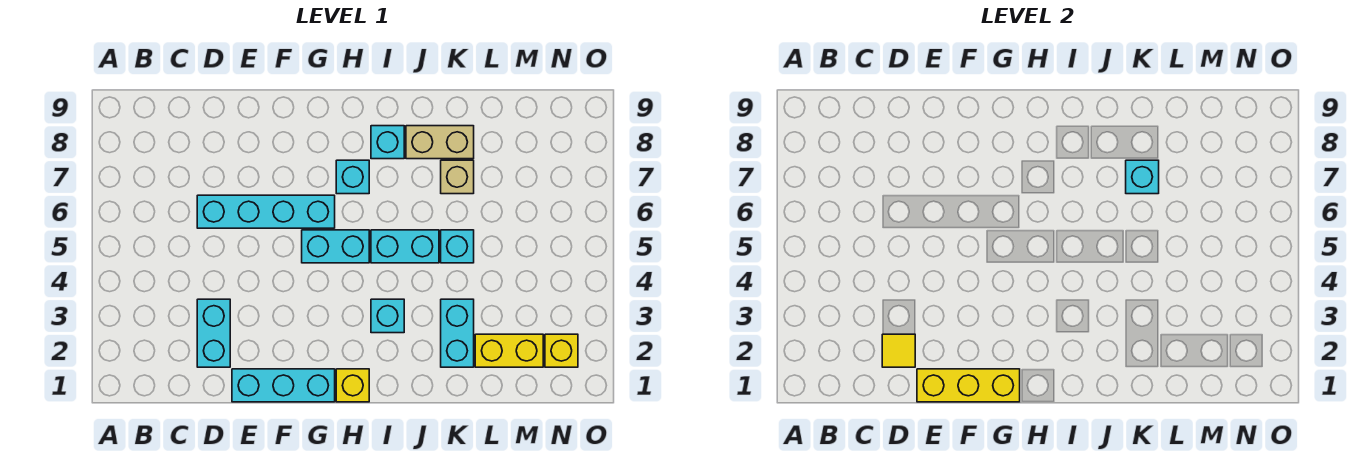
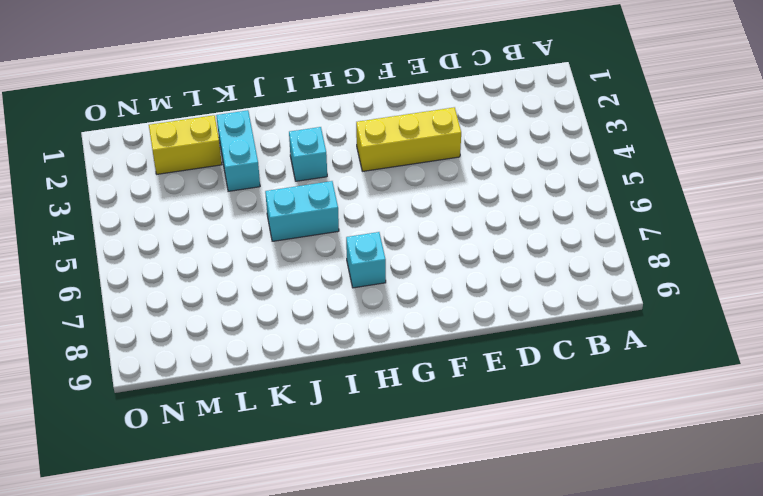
yellow brick E3:G3 level 1 -> yellow brick E1:G1 level 2
none -> cyan brick D2:D3 level 1
none -> cyan brick D6:G6 level 1
none -> cyan brick E1:G1 level 1

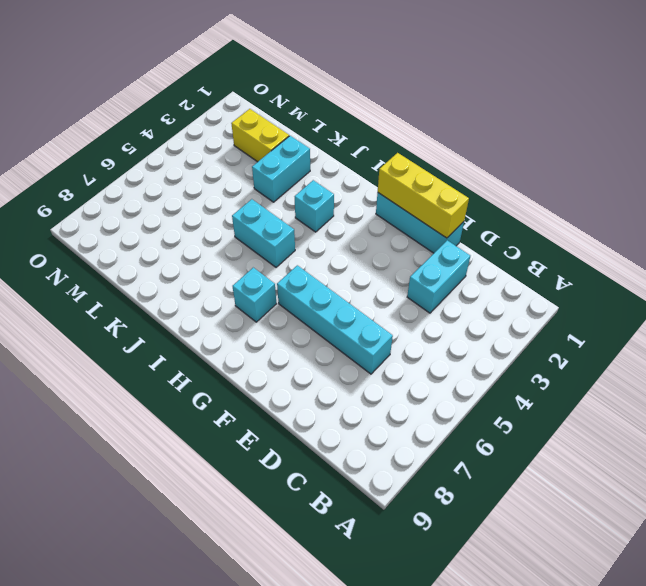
none -> cyan brick G5:H5 level 1
none -> yellow brick H1 level 1
none -> cyan brick I8 level 1

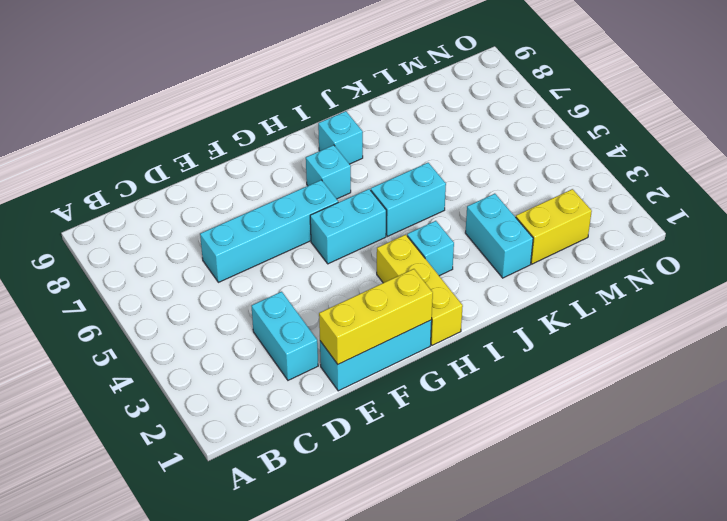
yellow brick H1:H3 level 1 -> yellow brick H1 level 1
none -> tan brick J8:K8 level 1
none -> cyan brick K5 level 1
none -> tan brick K7 level 1

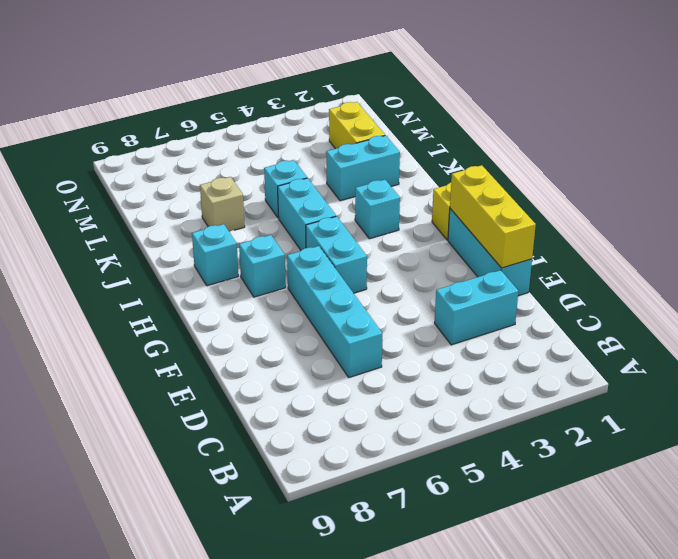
none -> tan brick J8:K8 level 1
none -> yellow brick N2 level 1
none -> yellow tile D2 level 2

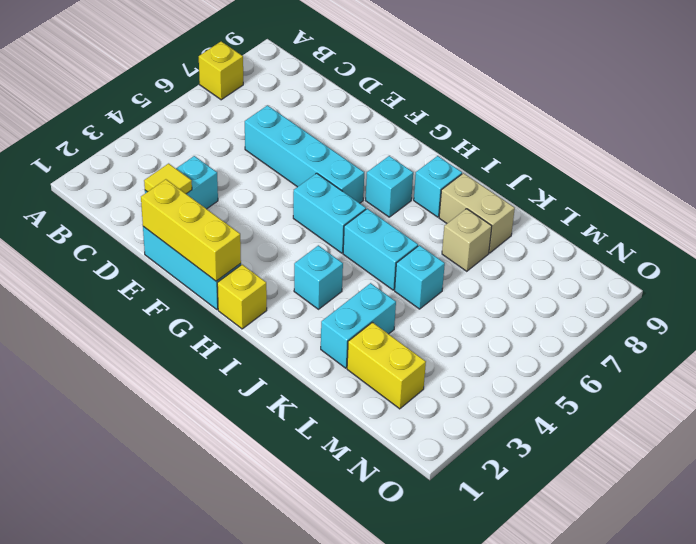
yellow brick A7 level 1 -> yellow brick N2 level 1
none -> cyan brick K7 level 2

